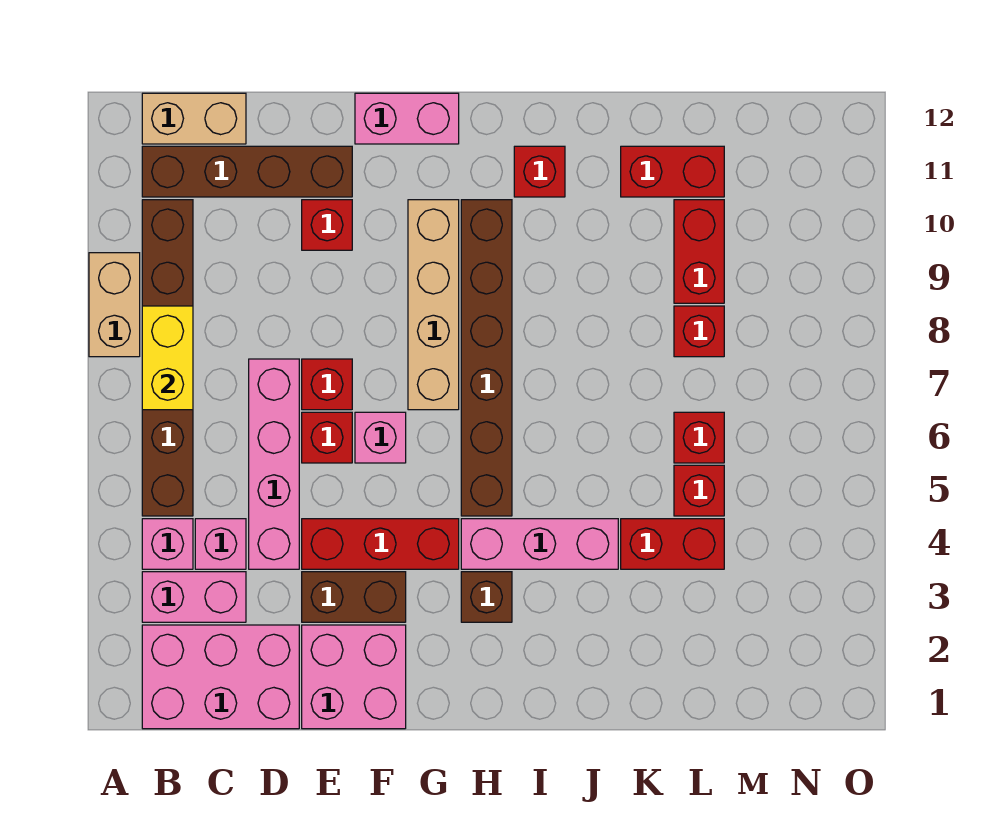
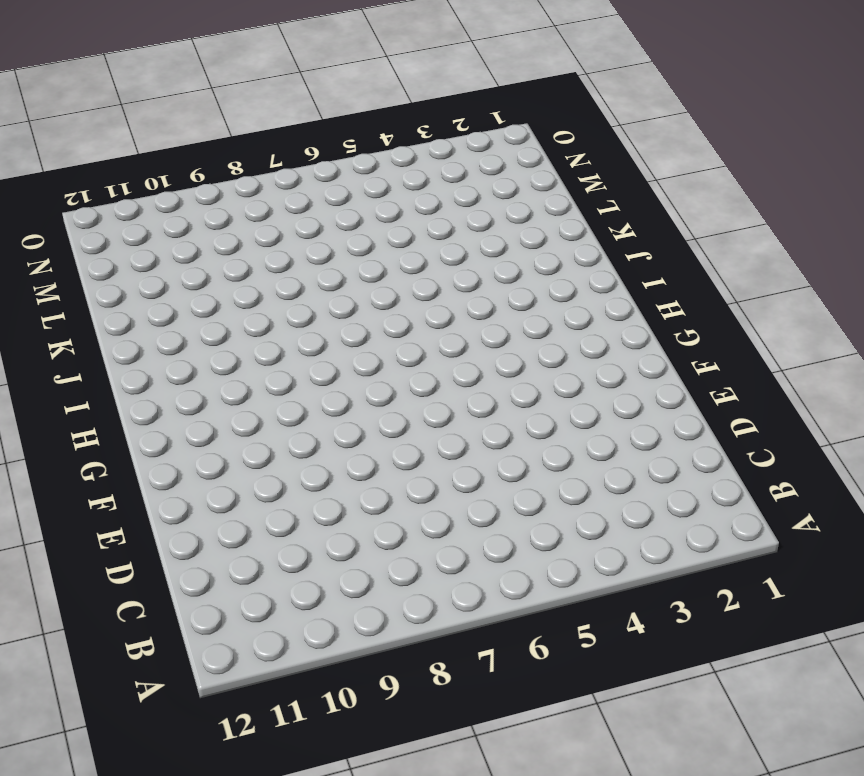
none -> tan brick A8:A9 level 1
none -> pink brick B1:D2 level 1
none -> pink brick B3:C3 level 1

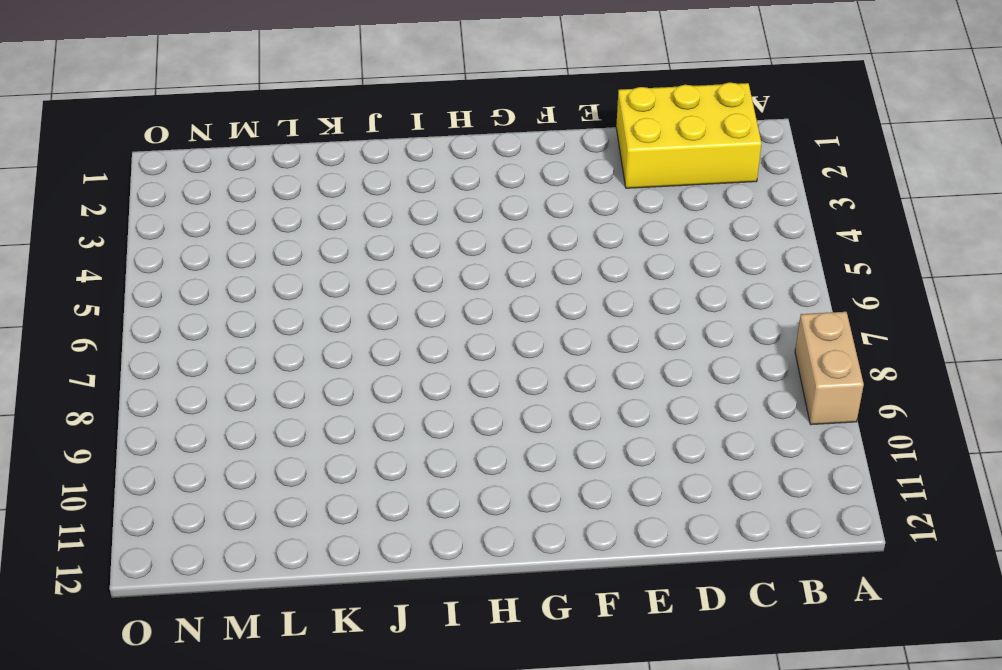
yellow brick B1:D2 level 1 -> pink brick B1:D2 level 1
none -> pink brick B3:C3 level 1
none -> pink brick B4 level 1
none -> brown brick B5:B10 level 1

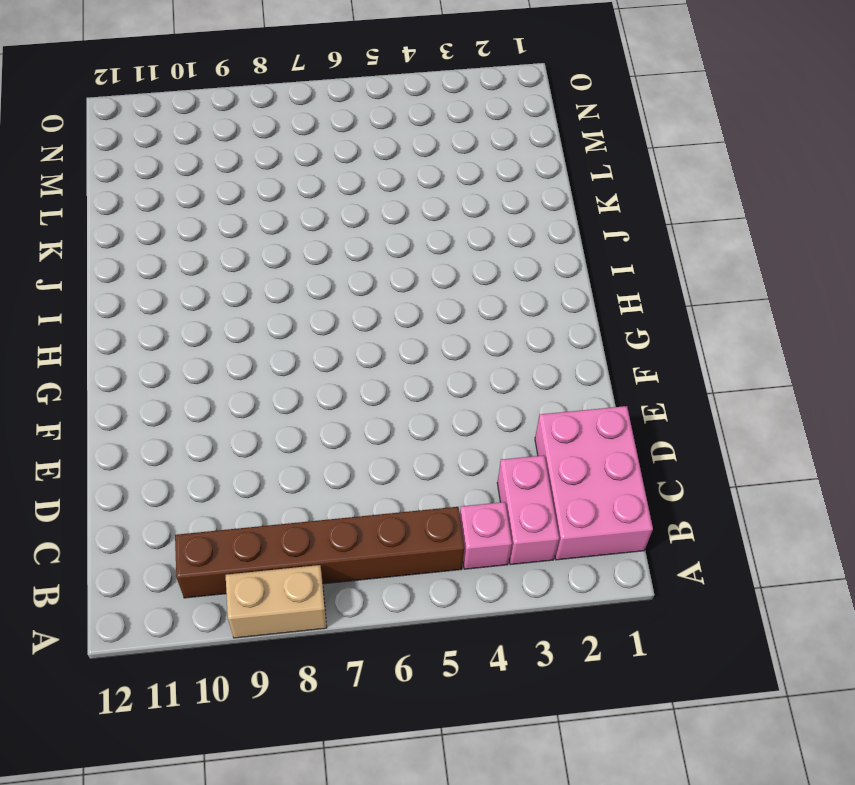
none -> brown brick B11:E11 level 1
none -> tan brick B12:C12 level 1
none -> pink brick C4 level 1

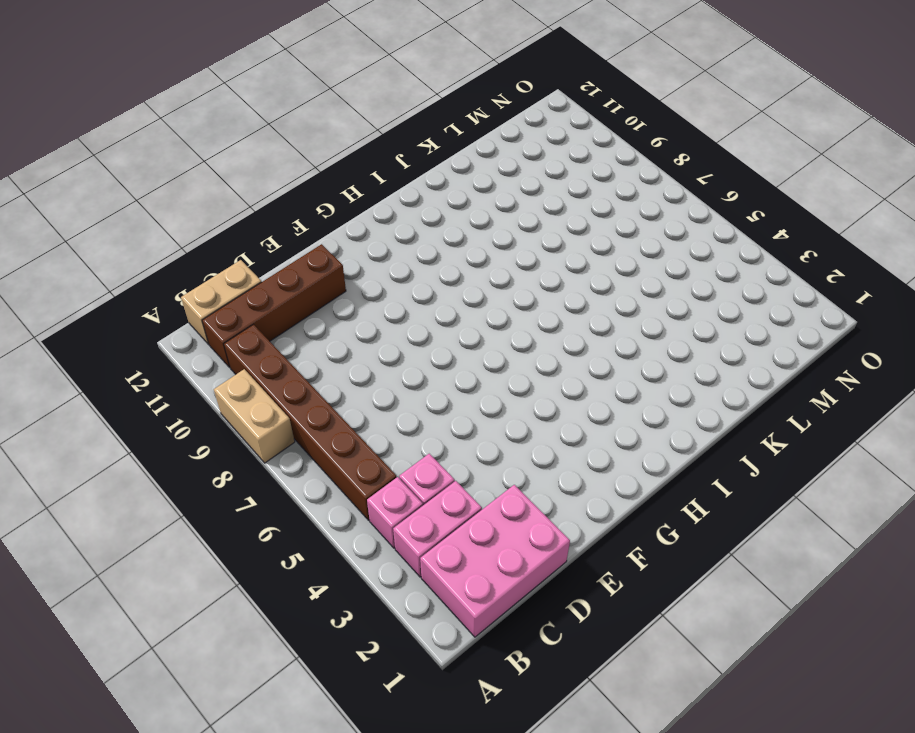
none -> pink brick D4:D7 level 1
none -> pink brick E1:F2 level 1
none -> brown brick E3:F3 level 1

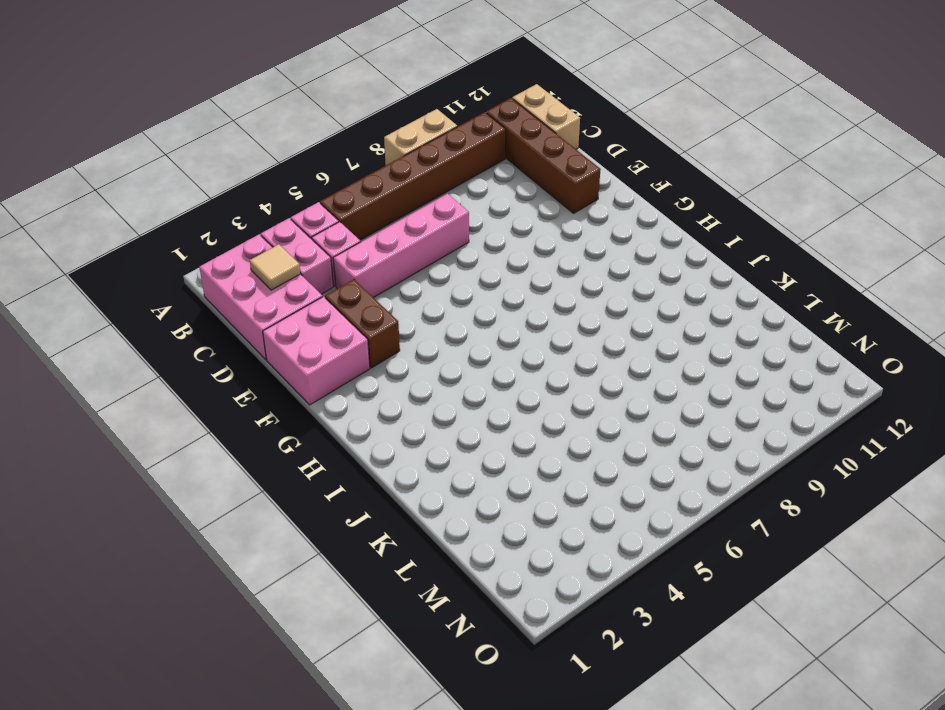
tan tile C2 level 2 -> none
none -> red brick E4:G4 level 1
none -> red brick E6 level 1
none -> red brick E7 level 1

